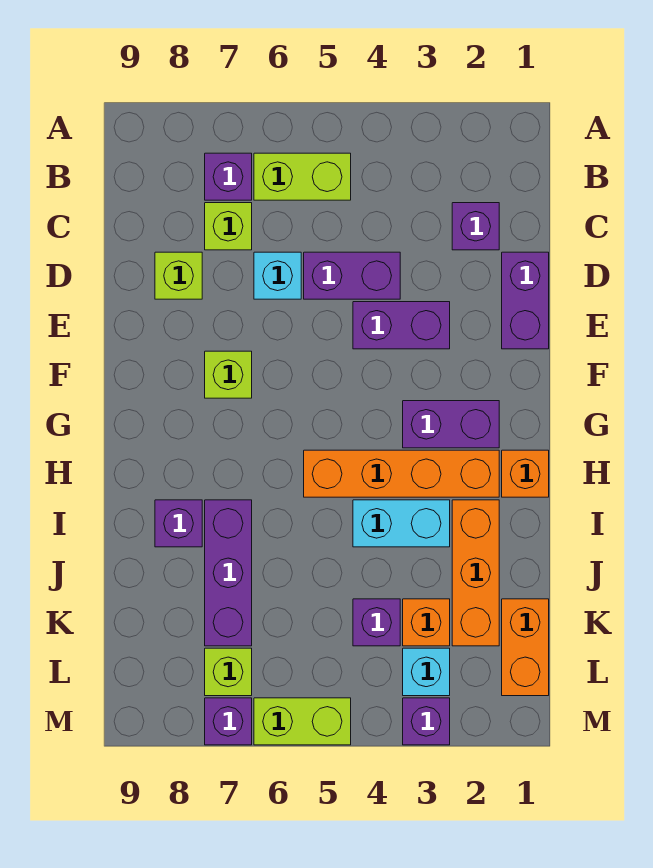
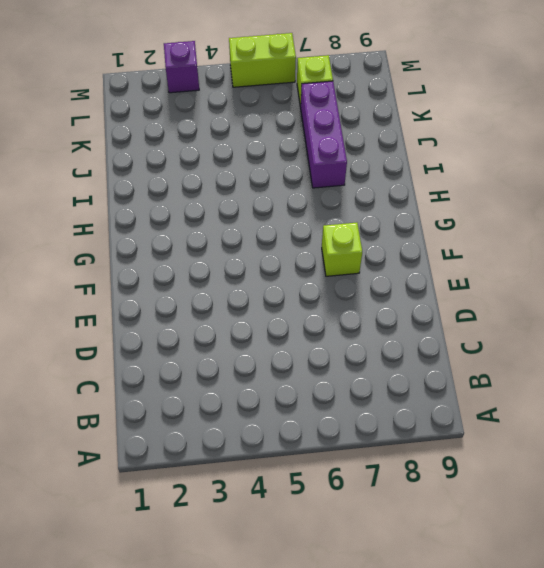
none -> lime brick B5:B6 level 1
none -> purple brick B7 level 1
none -> purple brick C2 level 1

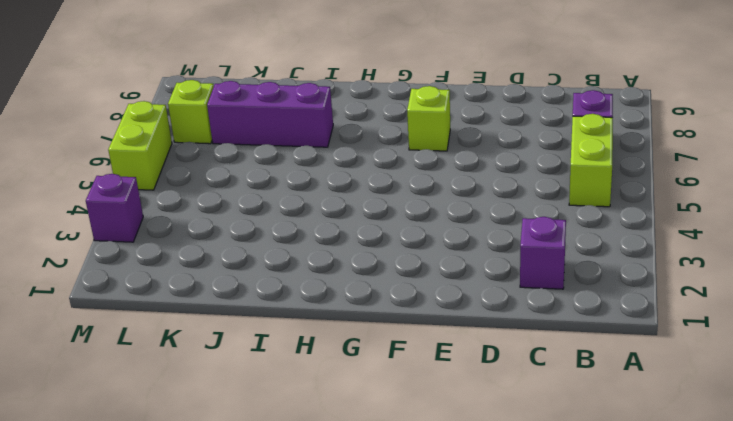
none -> lime brick C7 level 1
none -> purple brick D1:E1 level 1
none -> purple brick D4:D5 level 1

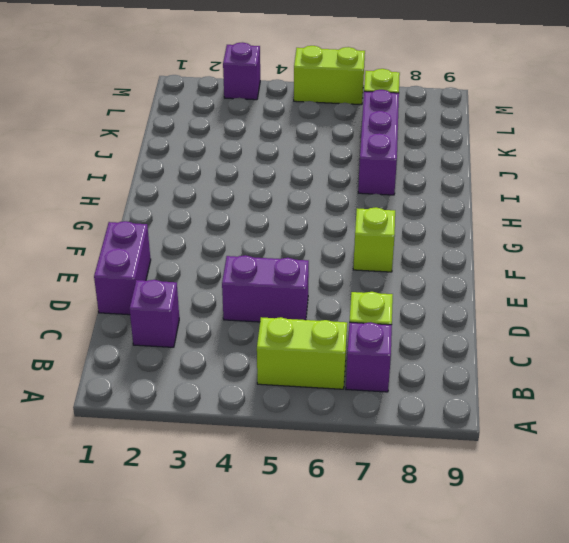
none -> cyan brick D6 level 1
none -> lime brick D8 level 1
none -> purple brick E3:E4 level 1

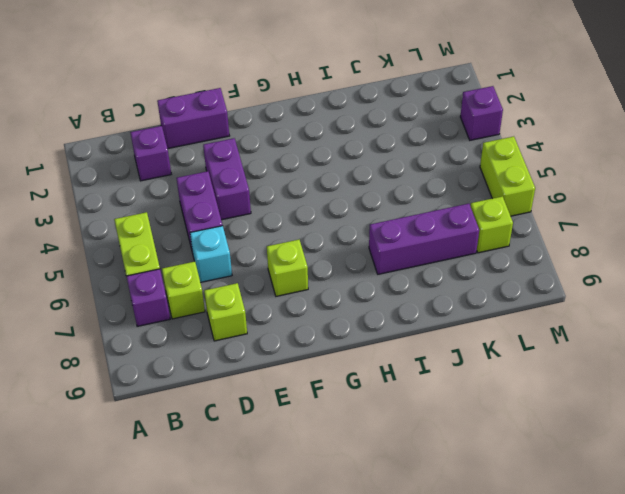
none -> purple brick G2:G3 level 1
none -> orange brick H1 level 1
none -> orange brick H2:H5 level 1

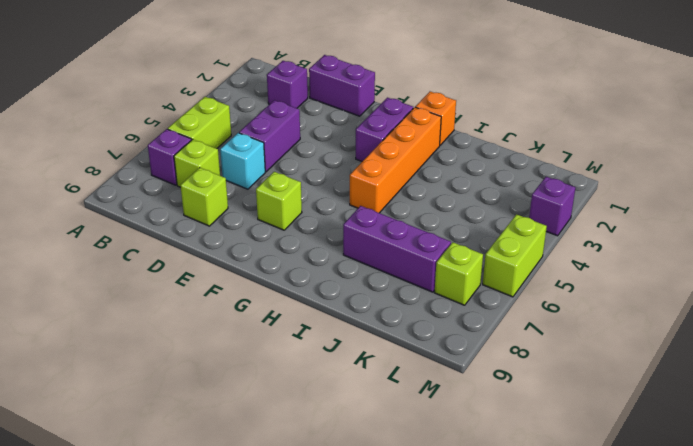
none -> purple brick E3:E4 level 1
none -> orange brick I2:K2 level 1
none -> cyan brick I3:I4 level 1

